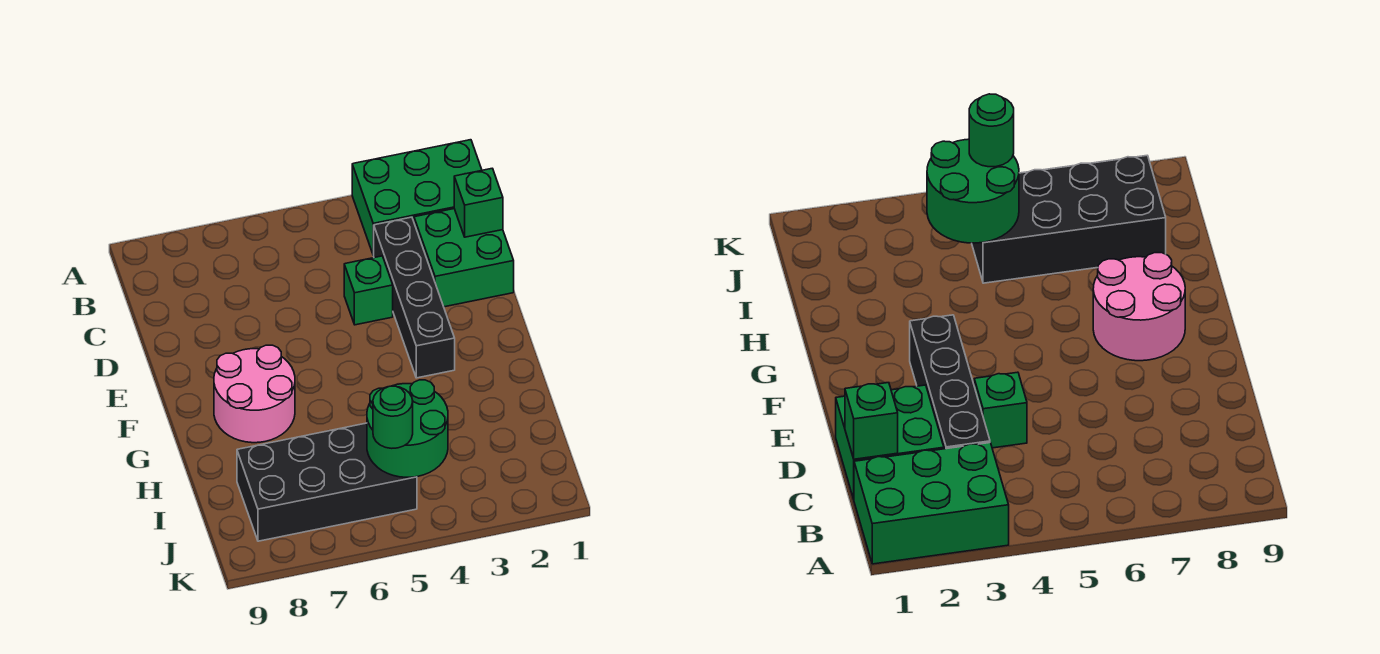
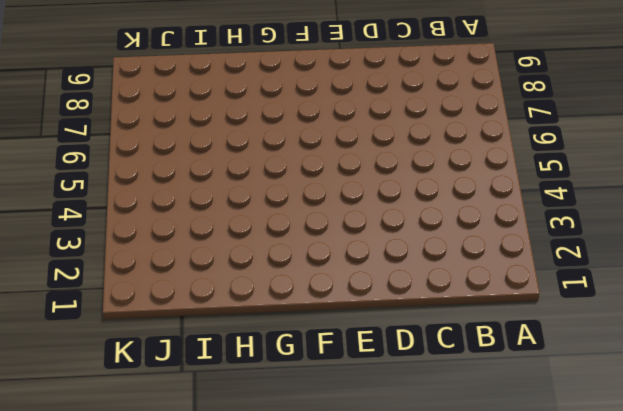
none -> green brick A1:B3 level 1
none -> green brick C1:D2 level 1

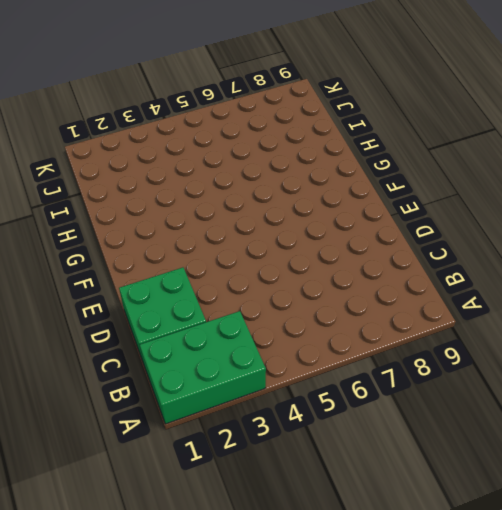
none -> black brick C3:F3 level 1
none -> green brick D4 level 1

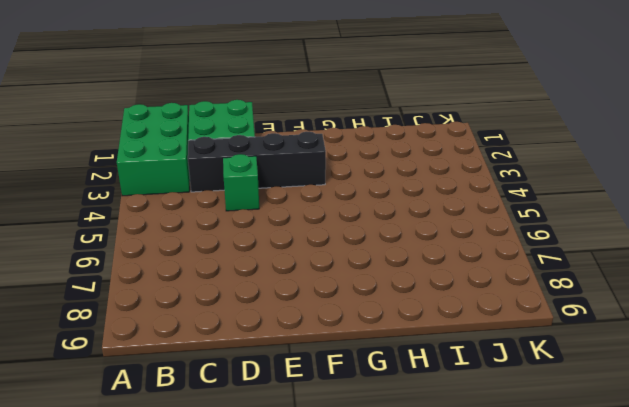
none -> pink round brick F7:G8 level 1
none -> black brick I5:J8 level 1

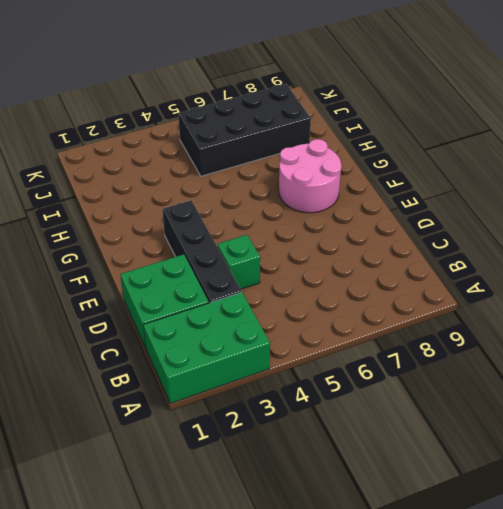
none -> green brick C1 level 2
none -> green round brick I4:J5 level 2

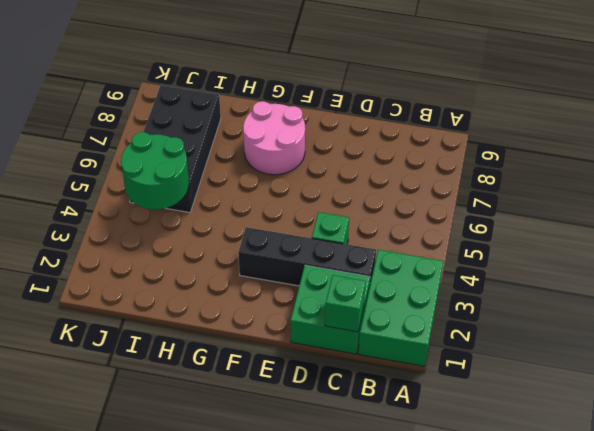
none -> green round brick J5 level 3

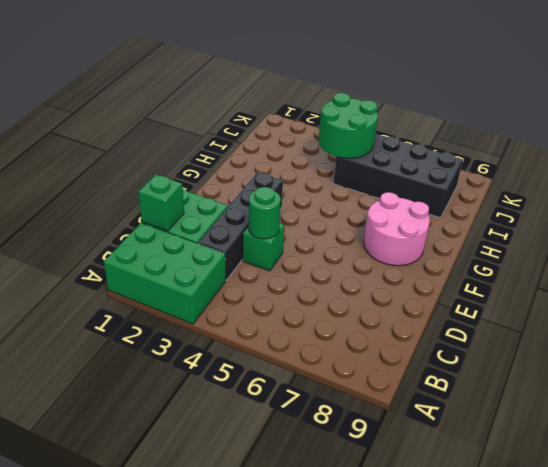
green round brick D4 level 2 -> green round brick J5 level 3

